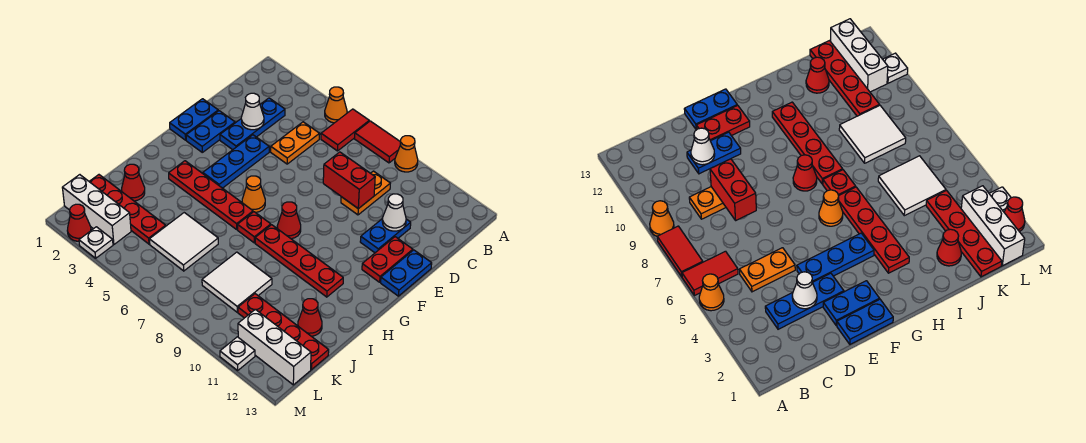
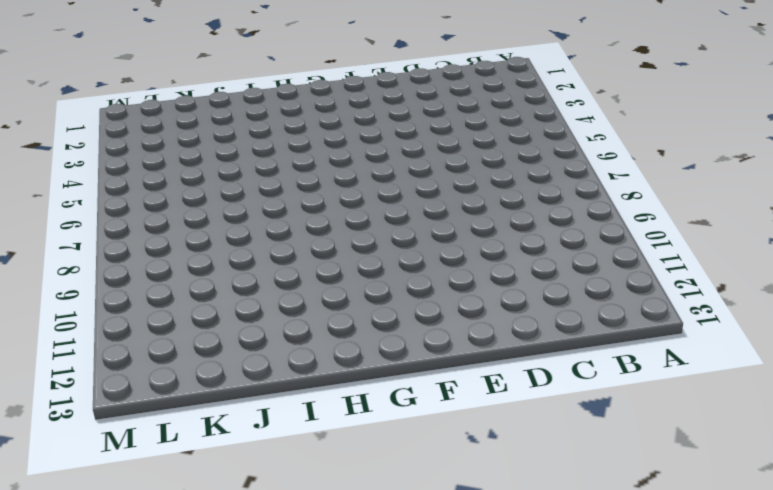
none -> orange cone A5 level 1
none -> red tile A6:B6 level 1
none -> red tile A7:A8 level 1
none -> orange cone A9 level 1

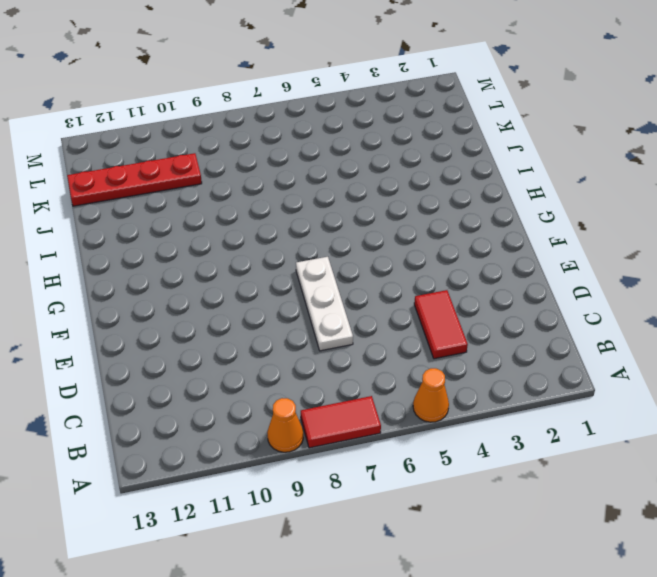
red tile C4:D4 level 1 -> red tile A6:B6 level 1
white plate D7:F7 level 1 -> none
none -> blue plate C3:E3 level 1
none -> orange plate C5:D5 level 1
none -> orange plate C9:D9 level 1
none -> blue plate D11:E11 level 1

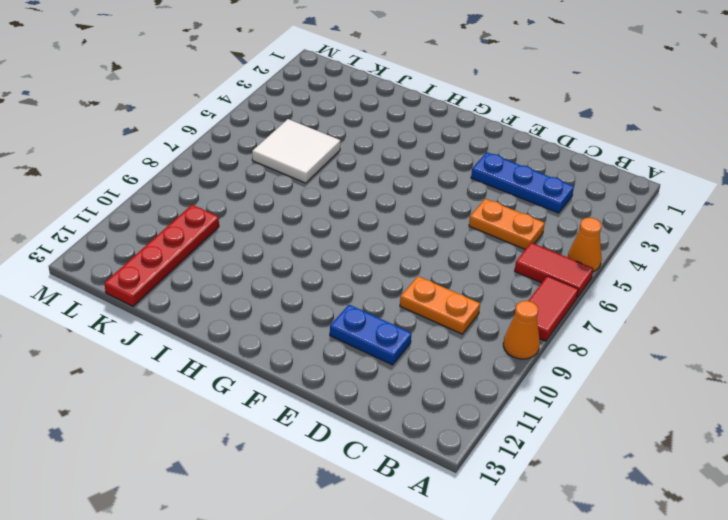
none -> blue plate E1:F1 level 1
none -> blue plate E2:F2 level 1
none -> blue plate E4:G4 level 1
none -> red plate E12:F12 level 1

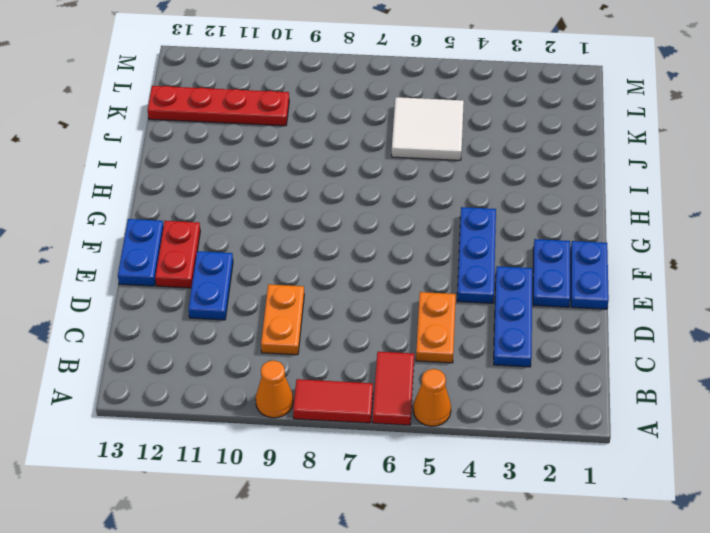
none -> orange cone G6 level 1
none -> red cone G8 level 1
none -> red plate H3:H6 level 1
none -> red plate H7 level 1

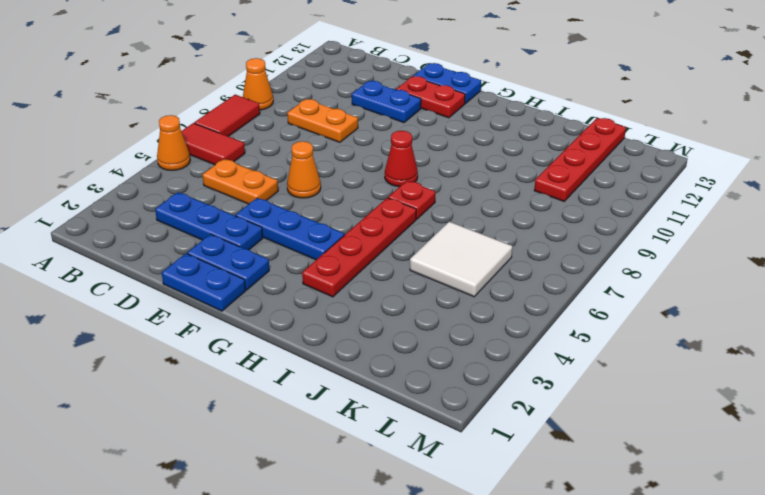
orange cone E6 level 1 -> orange cone G6 level 1
none -> red plate H8:H11 level 1
none -> red cone J2 level 1
none -> white tile J8:K9 level 1
none -> red cone J12 level 1

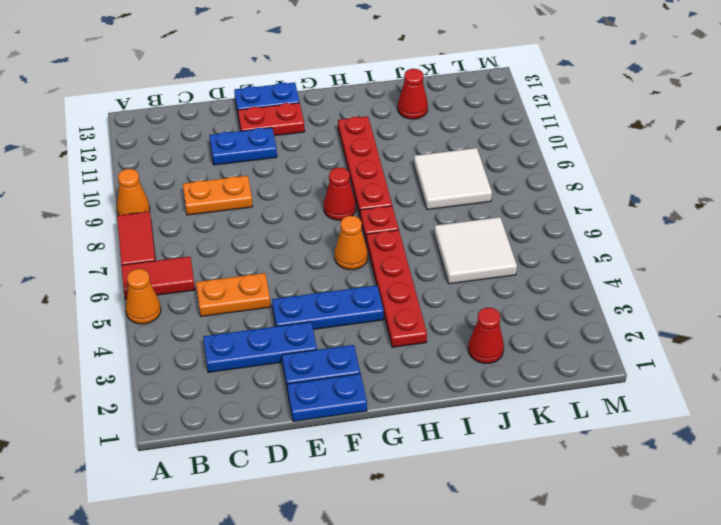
none -> red plate K1:K4 level 1
none -> red plate K10:K13 level 1
none -> white brick L1:L3 level 1
none -> white brick L11:L13 level 1

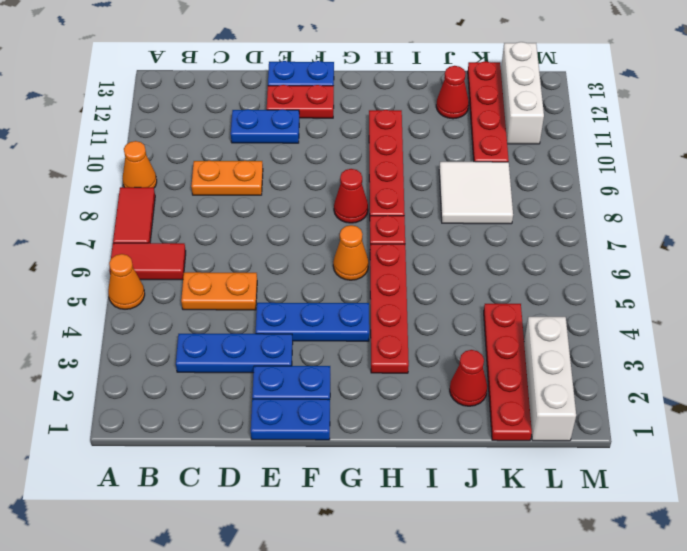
none -> white tile J5:K6 level 1
none -> red cone M2 level 1
none -> white plate M3 level 1
none -> white plate M11 level 1

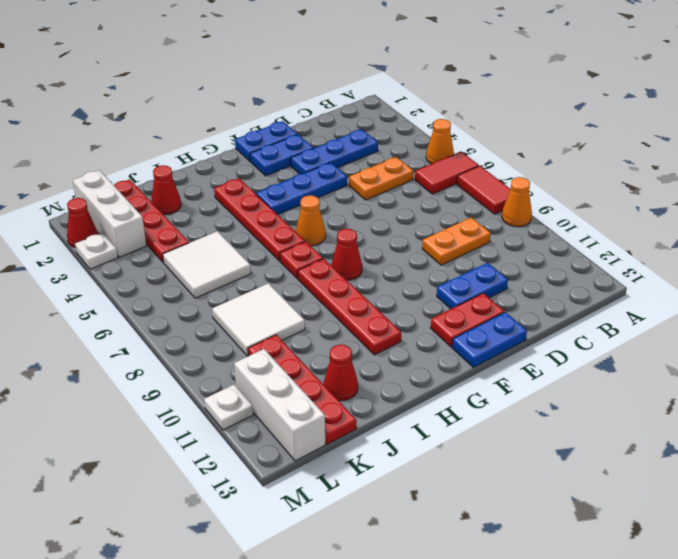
none -> white cone D3 level 2
none -> red brick D8:D9 level 2
none -> white cone D11 level 2

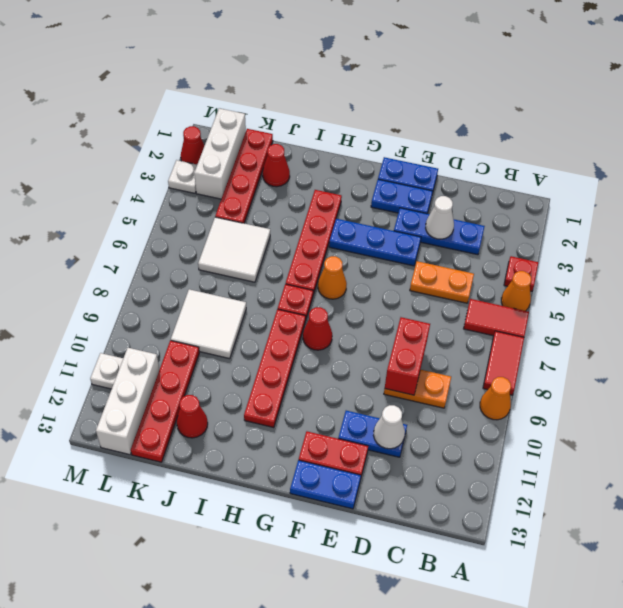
red plate A4 level 1 -> none

